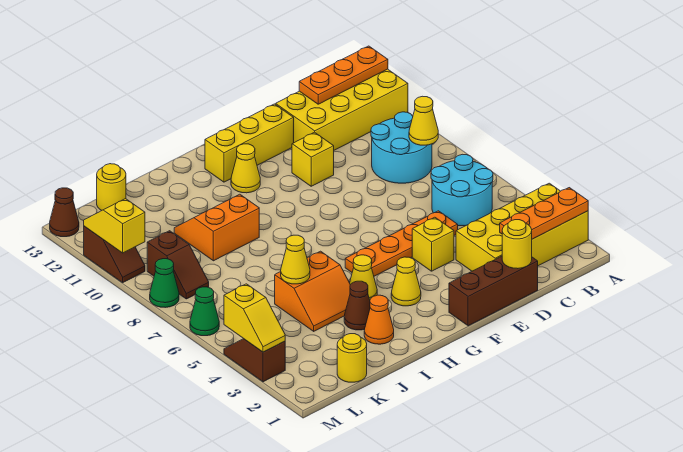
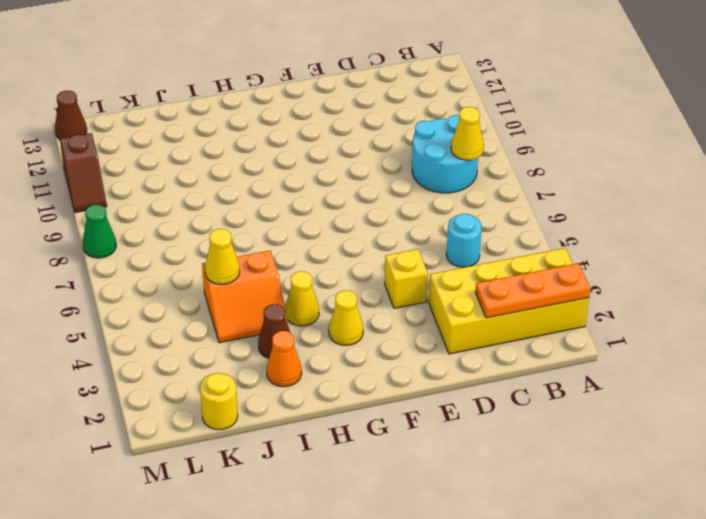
cyan round brick C5 level 1 -> cyan round brick B5:C6 level 1
none -> yellow brick A11:D12 level 1
none -> brown brick D1:F1 level 1
none -> orange plate D5:G5 level 1
none -> yellow brick E10 level 1

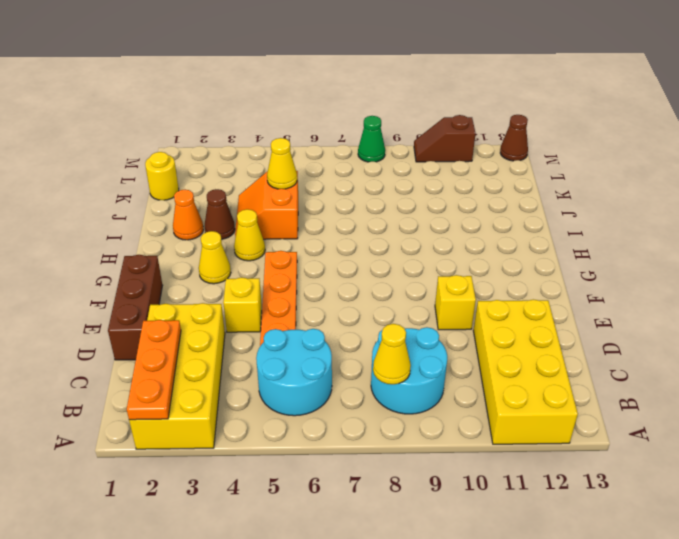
none -> yellow brick E12:G12 level 1
none -> yellow cone G11 level 1
none -> orange slope I9:J10 level 1 top 9
none -> yellow round brick K13 level 1

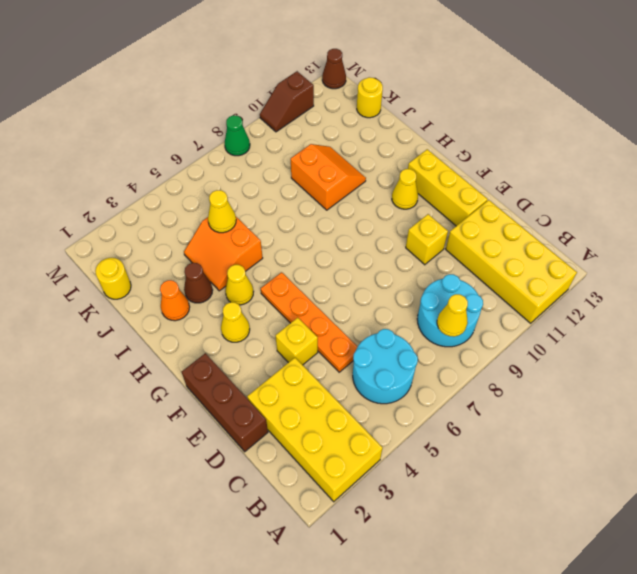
none -> brown slope L8:L9 level 1 top 9
none -> brown slope M3:M4 level 1 top 3
none -> green cone M6 level 1
none -> orange plate A2:C2 level 2

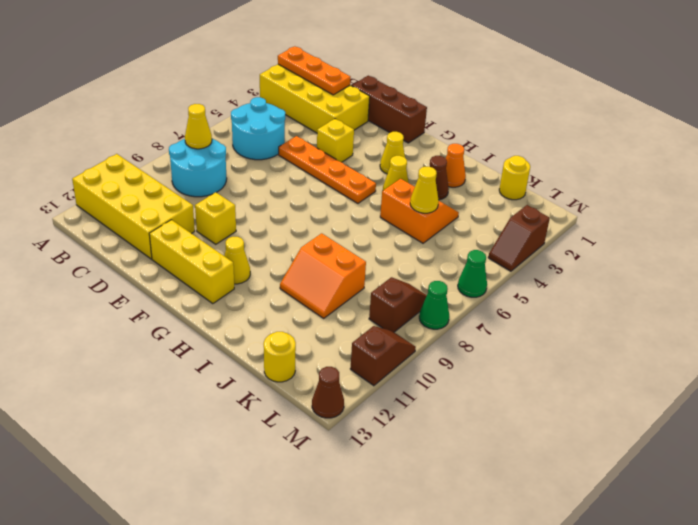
none -> orange plate A12:C12 level 2
none -> yellow round brick D1 level 2
none -> yellow slope M3:M4 level 2 top 4
none -> yellow slope M10:M11 level 2 top 10

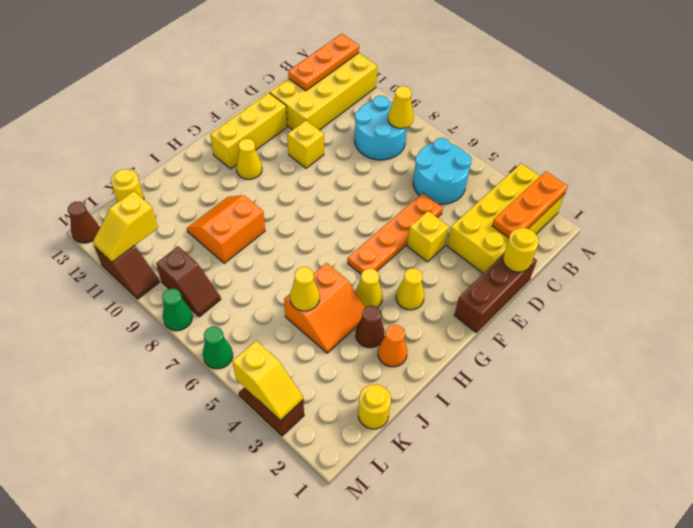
yellow slope L11:M11 level 2 top L -> yellow slope M10:M11 level 2 top 10

